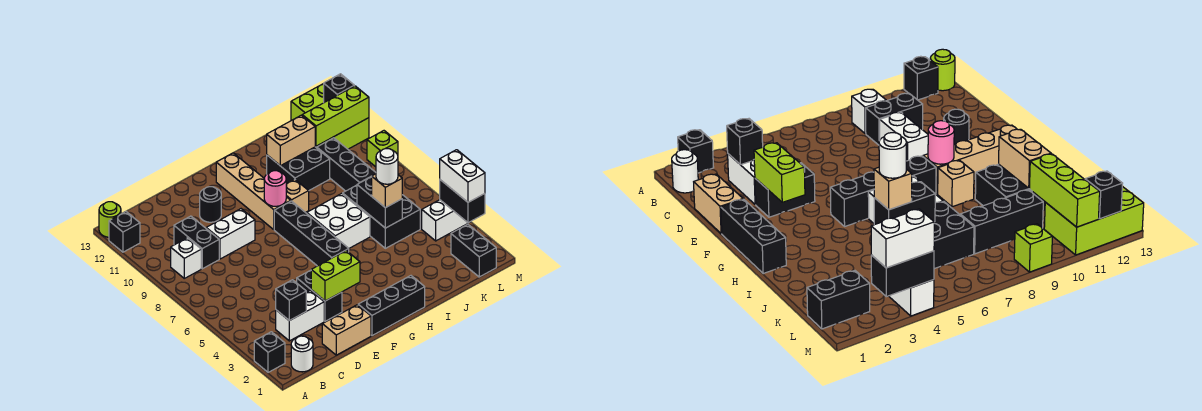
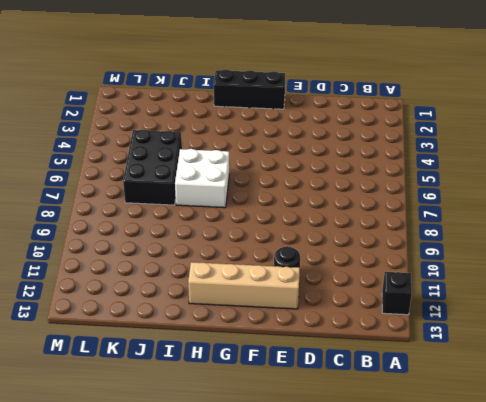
tan brick E12:H12 level 1 -> tan brick G9:G12 level 1
none -> black brick A2 level 1
none -> lime round brick A13 level 1
none -> white round brick B1 level 1
none -> white brick B9 level 1

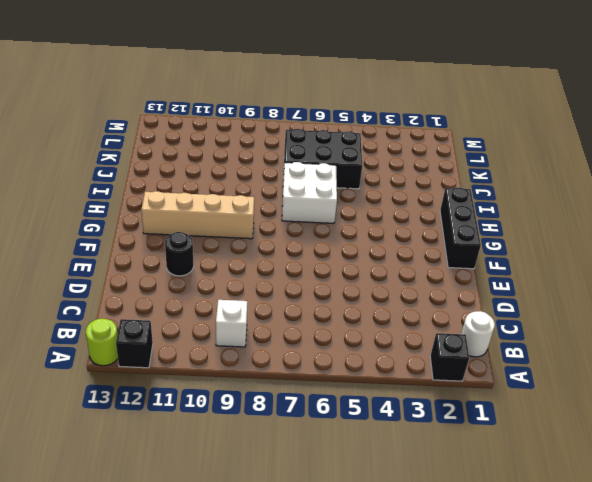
none -> white brick C3:D3 level 1
none -> black brick C9:C10 level 1
none -> tan brick D1:E1 level 1
none -> white brick D9:E9 level 1

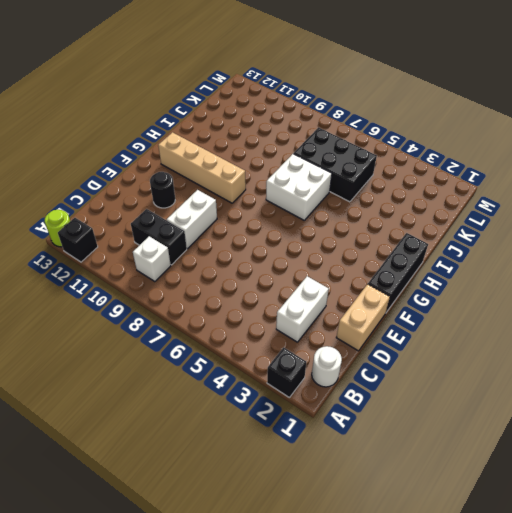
none -> black brick E3:E4 level 1
none -> black brick G5:G8 level 1
none -> tan brick H9 level 1
none -> black brick I10:J11 level 1

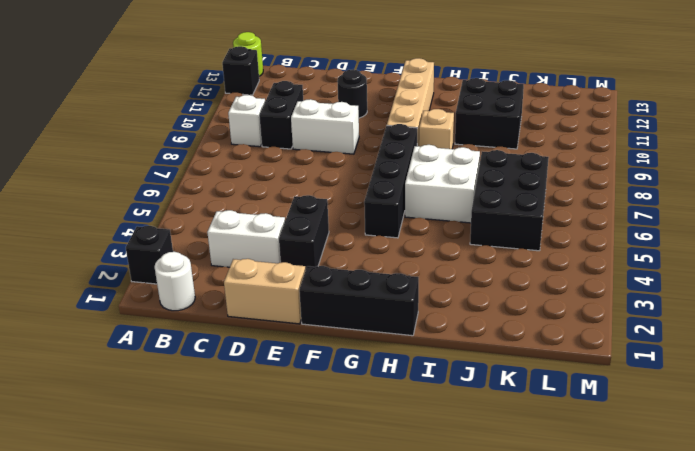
none -> black brick K8:K10 level 1
none -> black brick L1:L2 level 1
none -> white brick L4:M4 level 1
none -> lime brick L11:M13 level 1

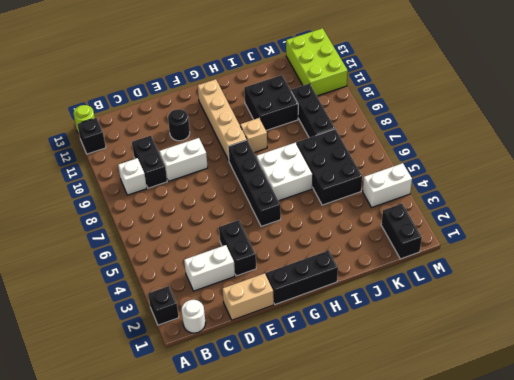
none -> lime brick M9 level 1
none -> black brick C3 level 2
none -> lime brick E3:F3 level 2
none -> pink round brick G9 level 2

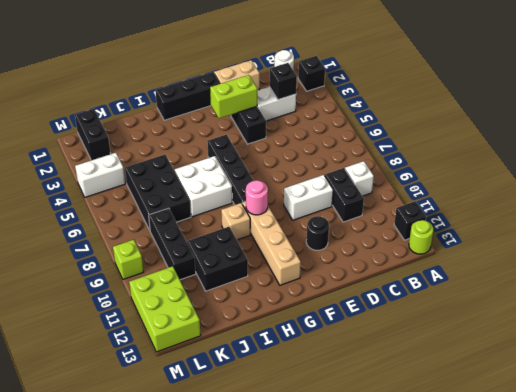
none -> tan brick I11:J11 level 2
none -> black brick J5:J6 level 2
none -> lime brick K11:M11 level 2
none -> black brick M3:M4 level 2

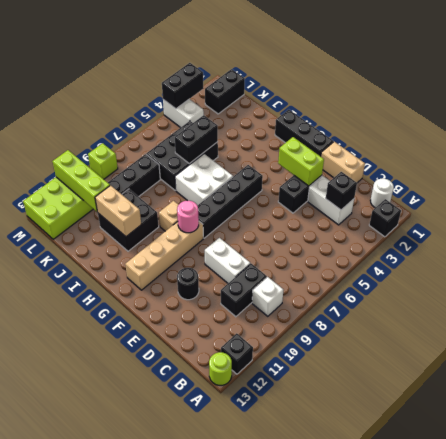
none -> black brick M12 level 2
none -> tan brick J5 level 3
none -> white brick M3:M4 level 3
none -> white round brick J5 level 4

